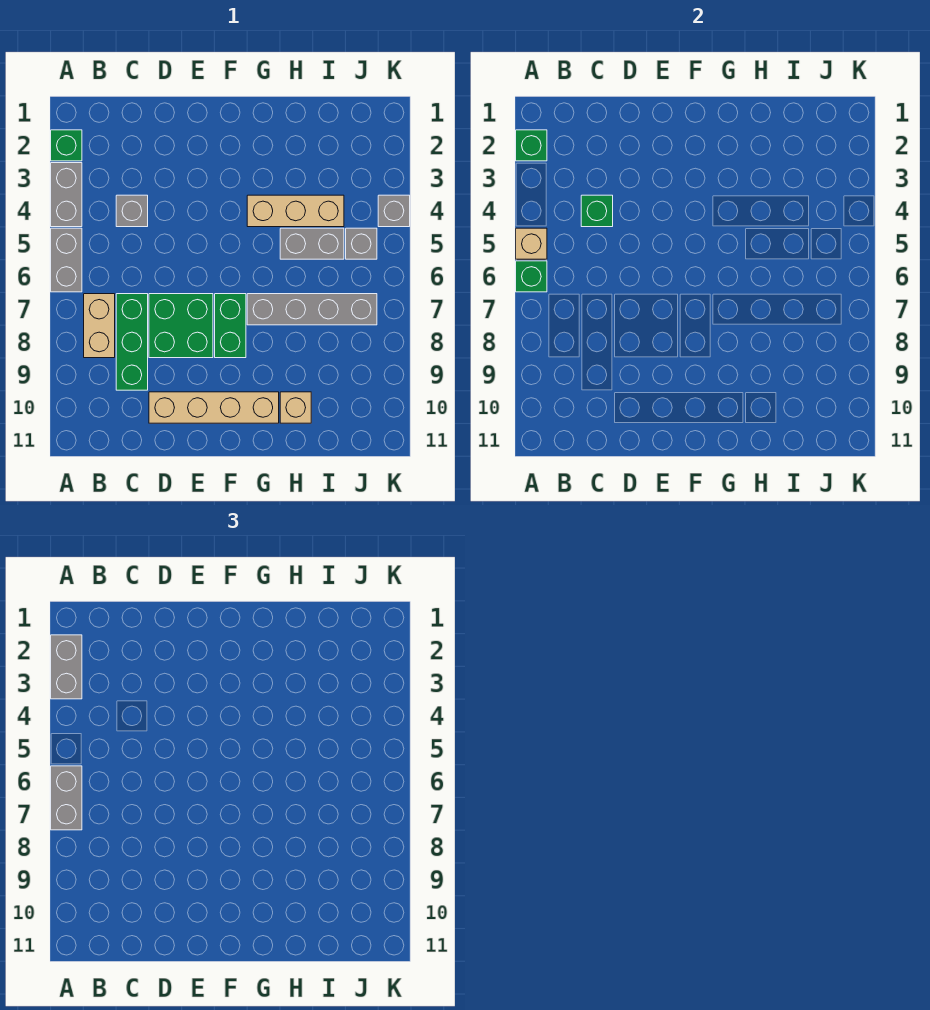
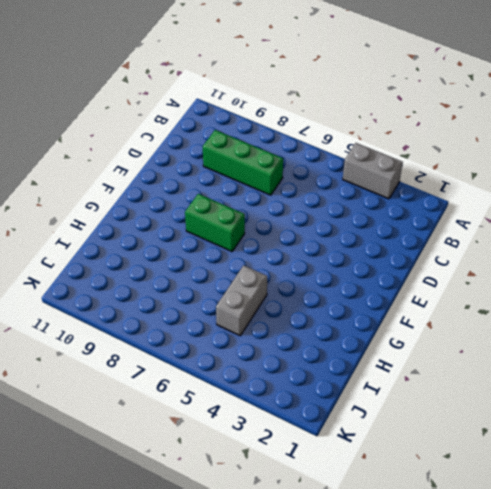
none -> green brick A2 level 1
none -> grey brick A5:A6 level 1
none -> tan brick B7:B8 level 1

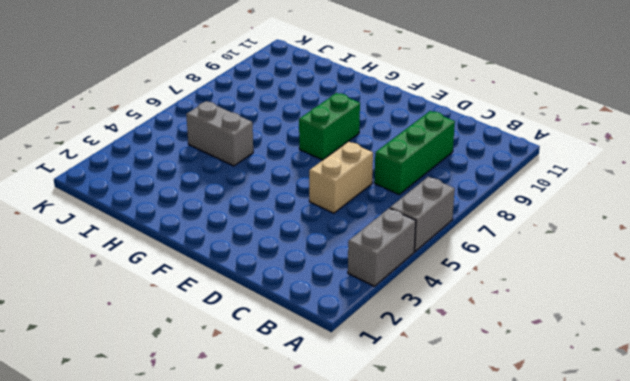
tan brick D5:D6 level 1 -> tan brick B7:B8 level 1
none -> green brick A2 level 1
none -> grey brick C4 level 1
none -> green brick D7:E8 level 1

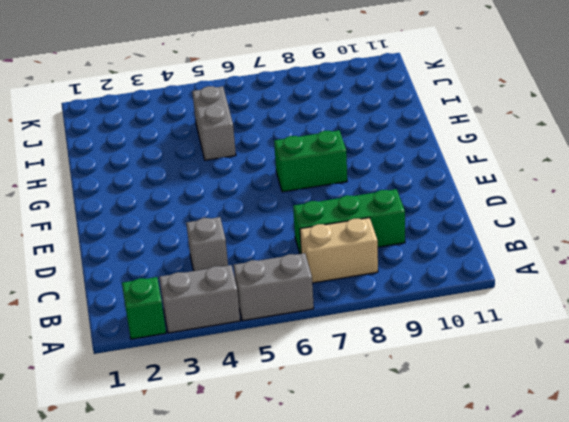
none -> green brick D7:E8 level 1
none -> tan brick D10:G10 level 1
none -> tan brick G4:I4 level 1

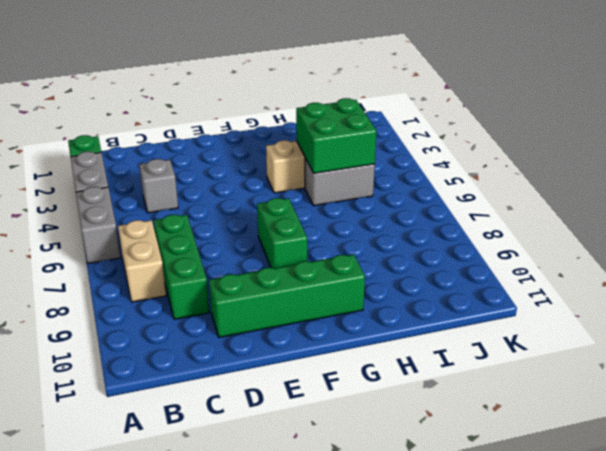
green brick D10:G10 level 1 -> tan brick D10:G10 level 1
green brick H4:I5 level 2 -> green brick D7:E8 level 1
none -> grey brick G7:J7 level 1
none -> tan brick H10 level 1
none -> grey brick J5 level 1

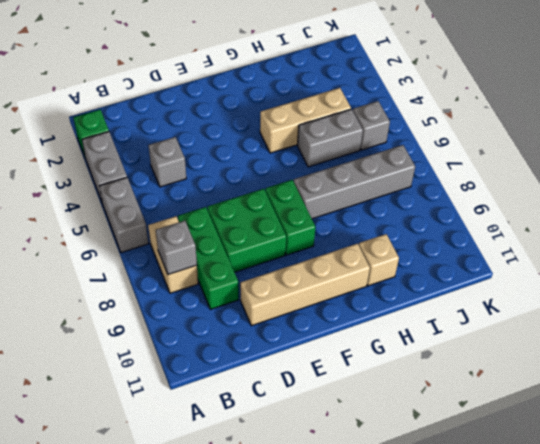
grey brick B8 level 2 -> grey brick K4 level 1
none -> green brick A2 level 2
none -> tan brick A5 level 2
none -> green brick A6 level 2

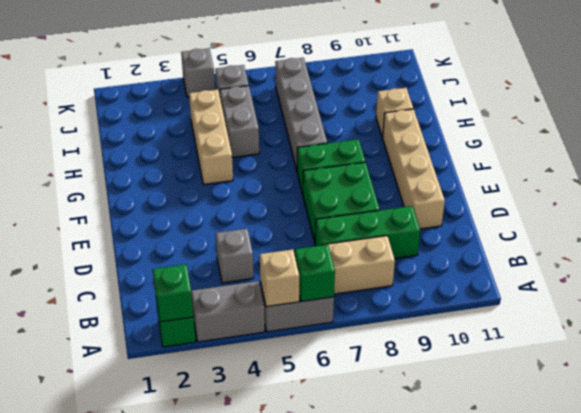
none -> green brick C4 level 2
none -> grey brick A2:A3 level 3
none -> grey brick A6:A7 level 3

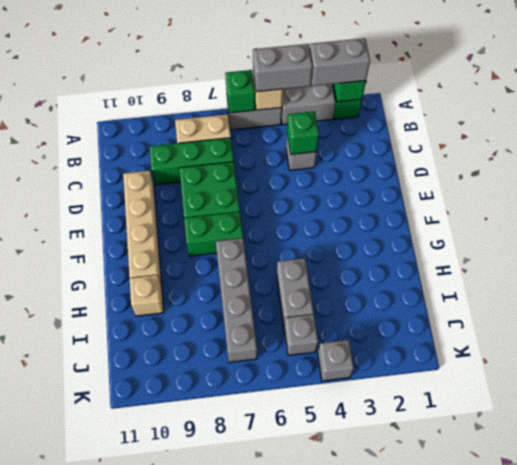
grey brick A4:A5 level 3 -> grey brick A6:A7 level 3
none -> tan brick G4:I4 level 1

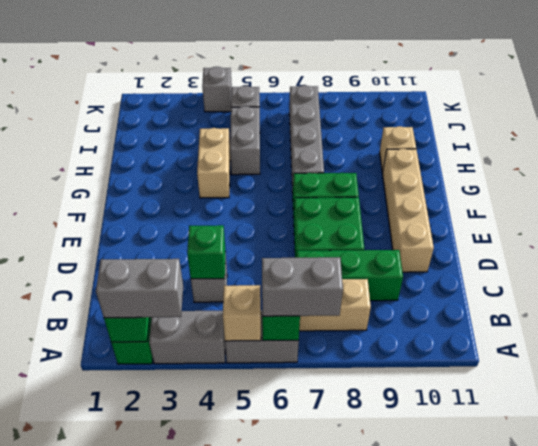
tan brick G4:H4 level 1 -> tan brick G4:I4 level 1

